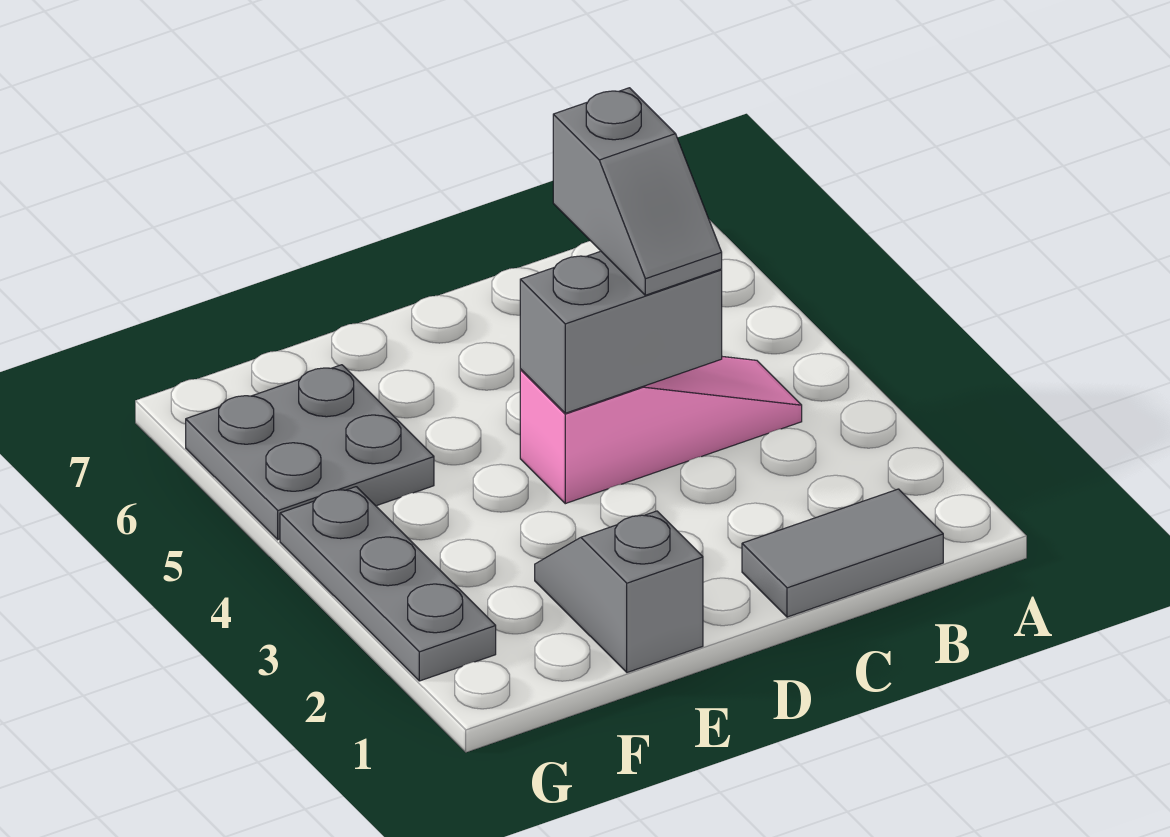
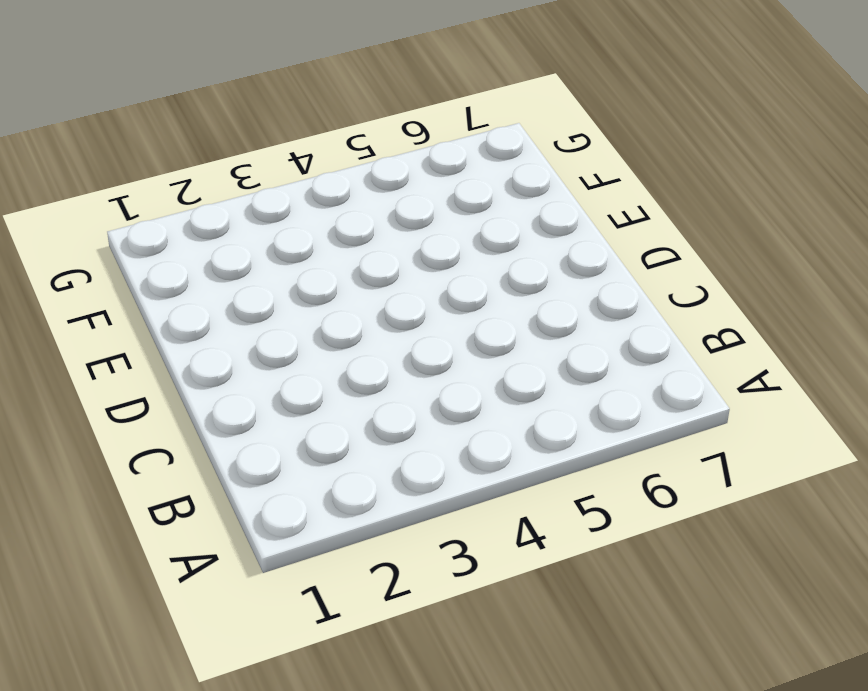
none -> grey tile B1:C1 level 1
none -> pink slope B4:D4 level 1 top D

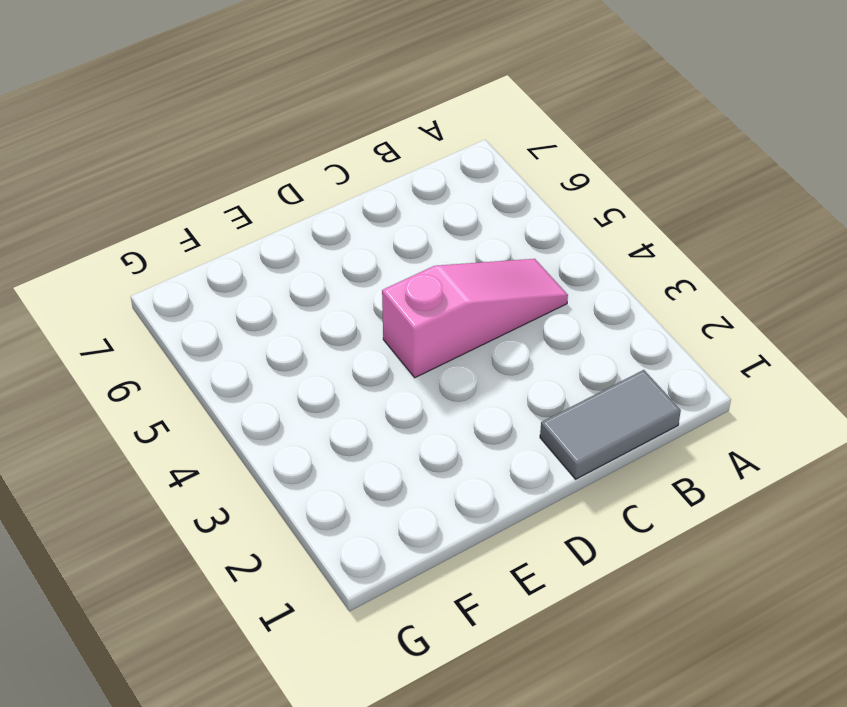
none -> grey slope E1:E2 level 1 top 1
none -> grey plate F5:G6 level 1

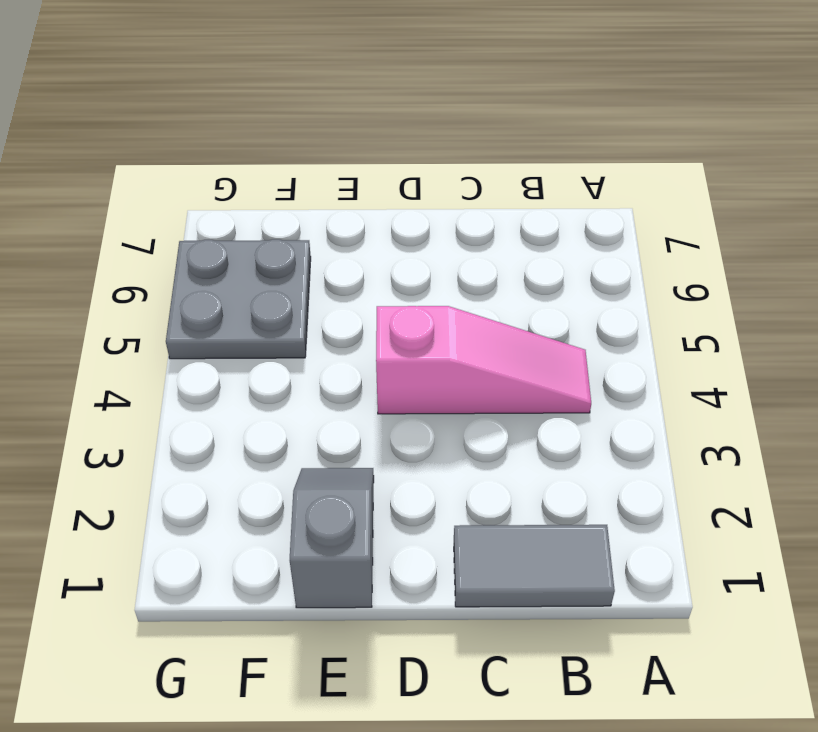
none -> grey plate G2:G4 level 1
none -> grey brick C4:D4 level 2

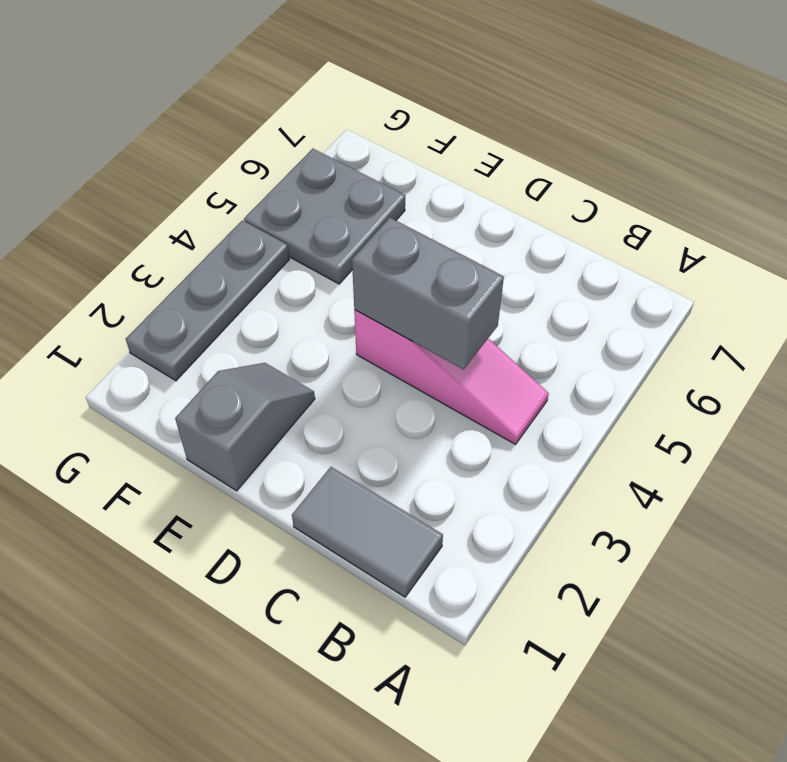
none -> grey slope C4:C5 level 3 top 5

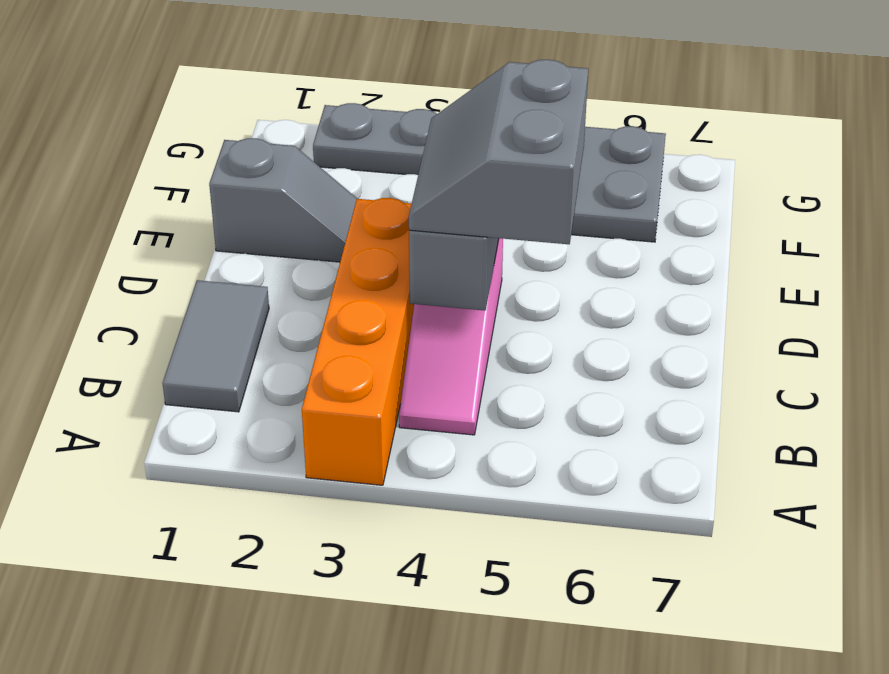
orange brick A3:D3 level 1 -> none
grey slope C4:D5 level 3 top 5 -> grey slope C4:C5 level 3 top 5

